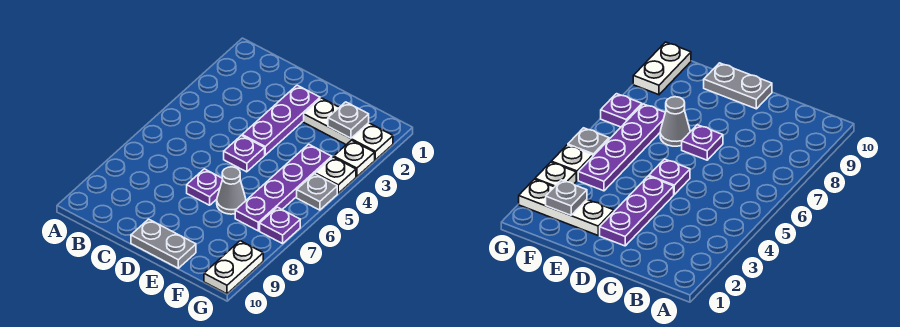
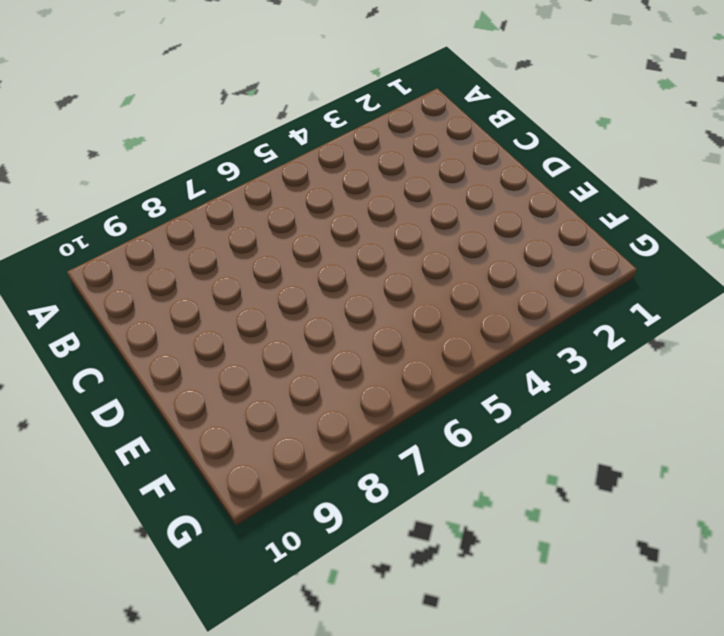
none -> purple plate D2:D4 level 1
none -> purple plate D5 level 1
none -> purple plate D7 level 1

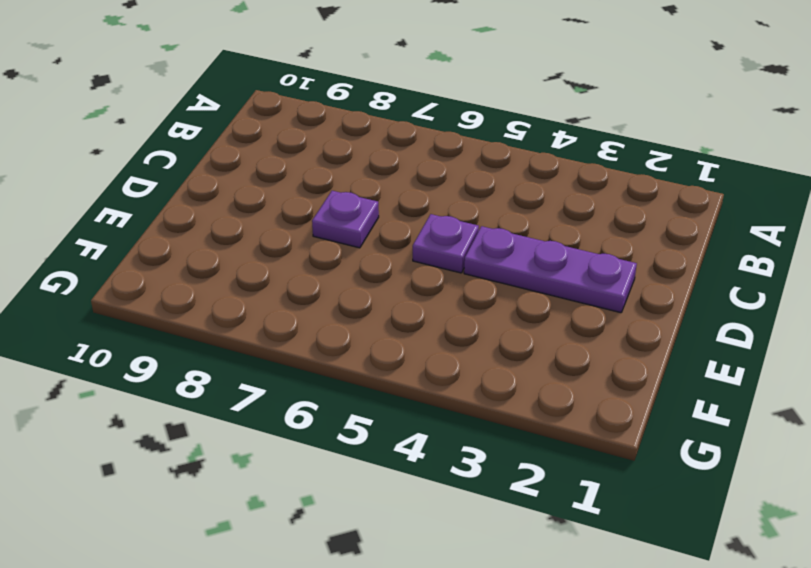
none -> grey plate D10:E10 level 1
none -> white plate E2:G2 level 1
none -> grey cone E7 level 1

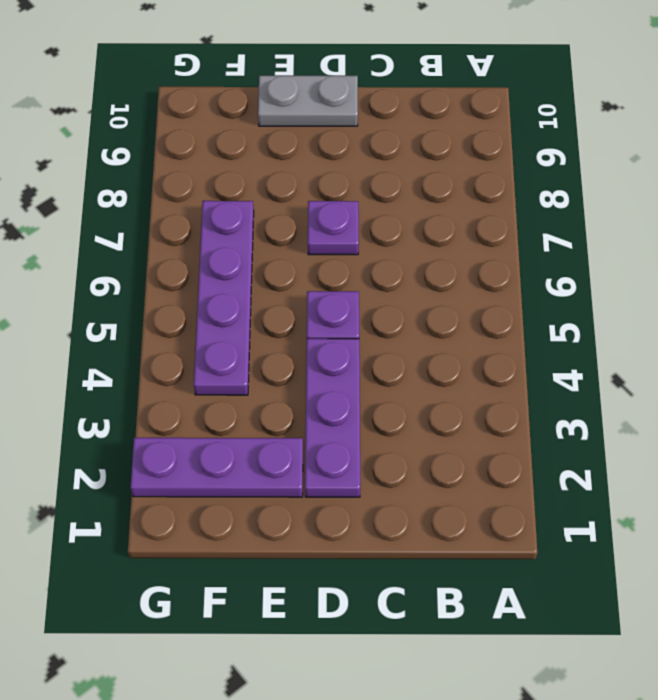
purple plate E2:G2 level 1 -> white plate E2:G2 level 1
none -> grey cone E7 level 1
none -> white plate G3 level 1
none -> white plate G4 level 1

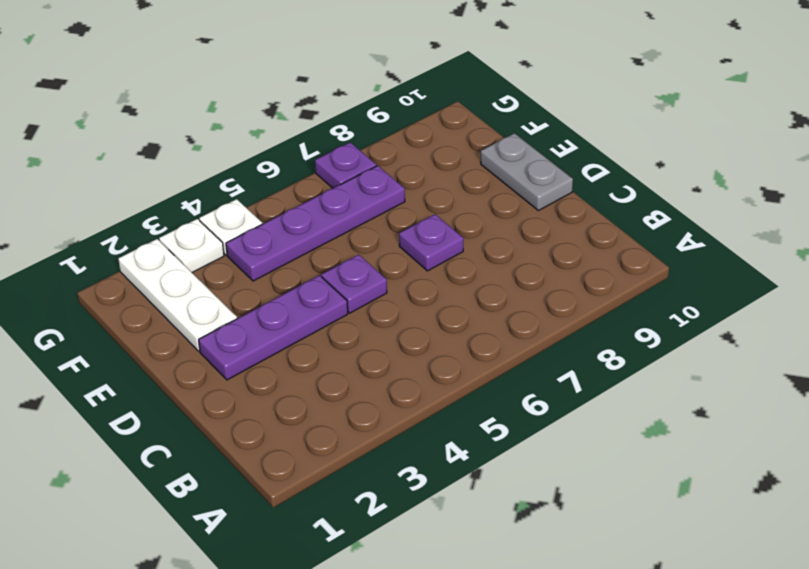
none -> grey cone E7 level 1
none -> grey plate G5 level 1
none -> white plate G9:G10 level 1

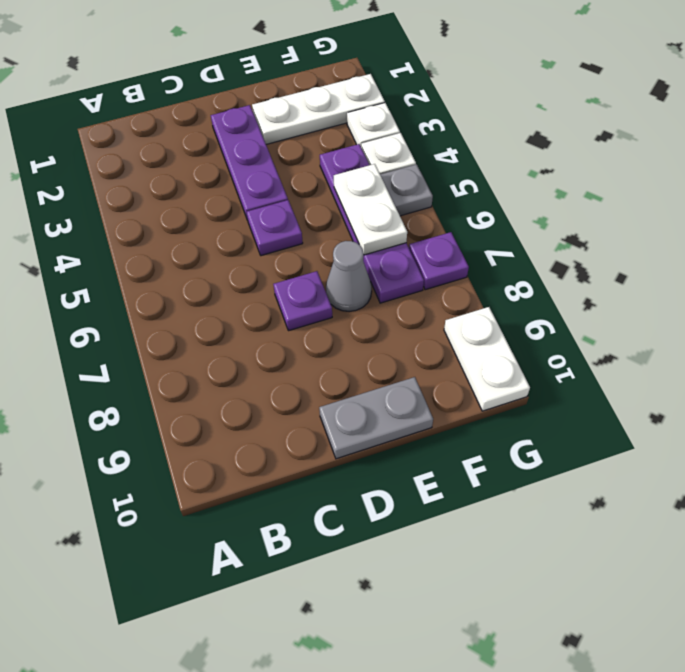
white plate F5:F6 level 2 -> none
none -> grey plate F2 level 2

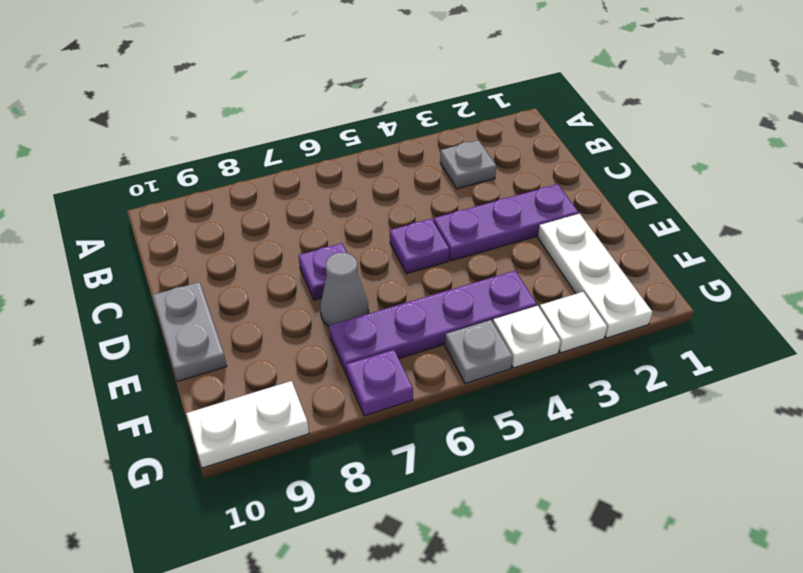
grey plate B3 level 1 -> grey plate F2 level 2

